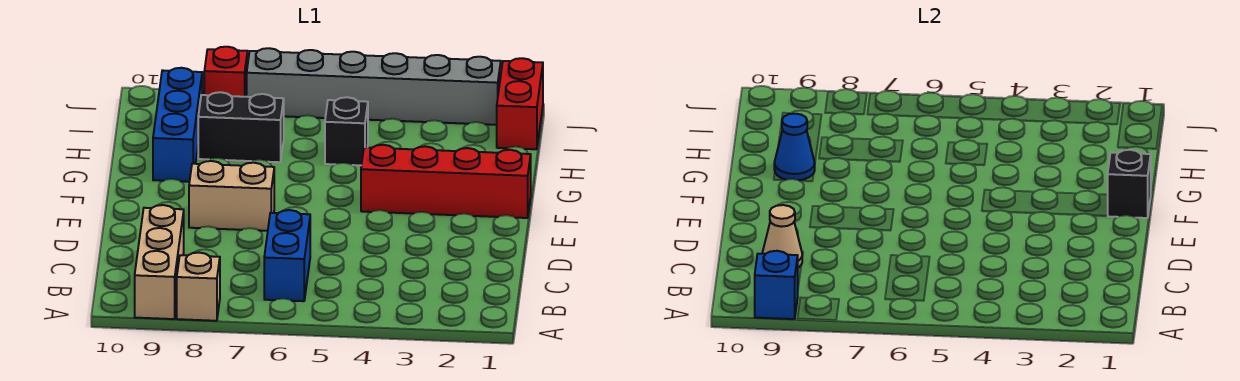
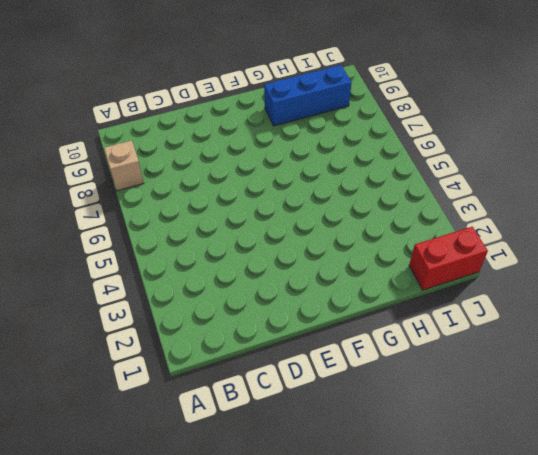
none -> tan brick A9:C9 level 1
none -> blue brick B6:C6 level 1
none -> tan brick E7:E8 level 1

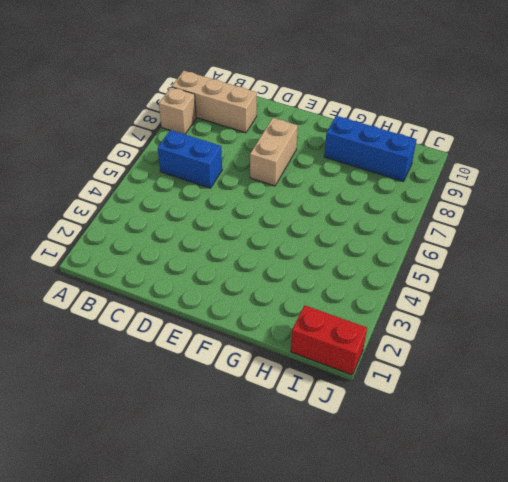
none -> red brick F1:F4 level 1
none -> black brick H5 level 1
none -> black brick H7:H8 level 1

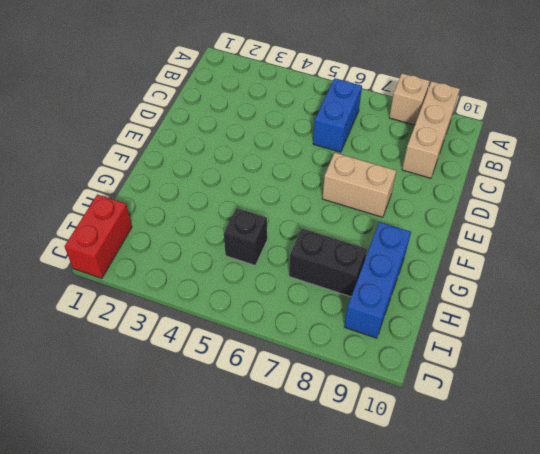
none -> red brick F1:F4 level 1
none -> grey brick J2:J7 level 1
none -> red brick J8 level 1

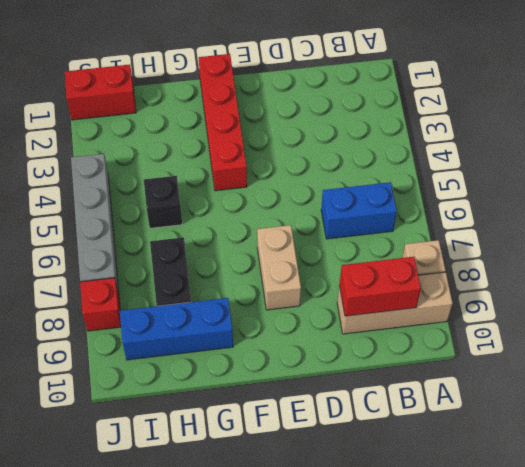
red brick B9:C9 level 2 -> tan cone C9 level 2
grey brick J4:J7 level 1 -> grey brick J2:J7 level 1
none -> blue brick A9 level 2
none -> black brick F1 level 2
none -> blue cone G9 level 2

